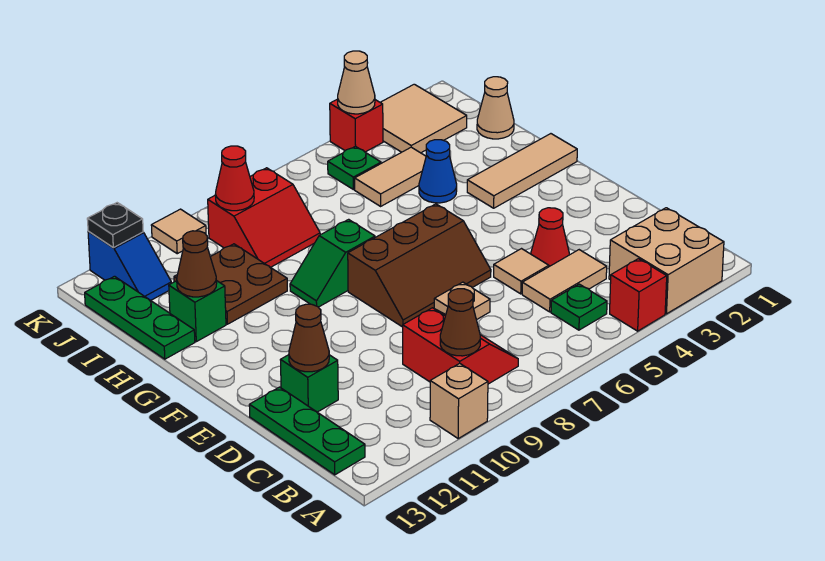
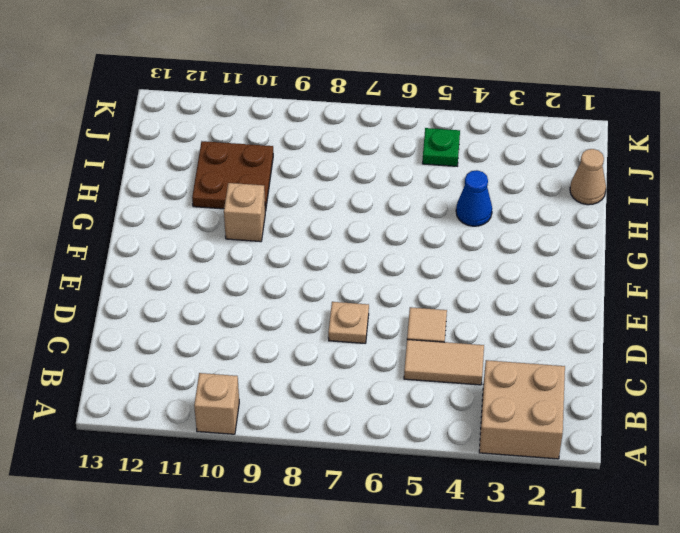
tan brick G10 level 1 -> none
none -> red brick A4 level 1
none -> green plate B5 level 1
none -> red slope B8:C9 level 1 top 9
none -> green plate B13:D13 level 1

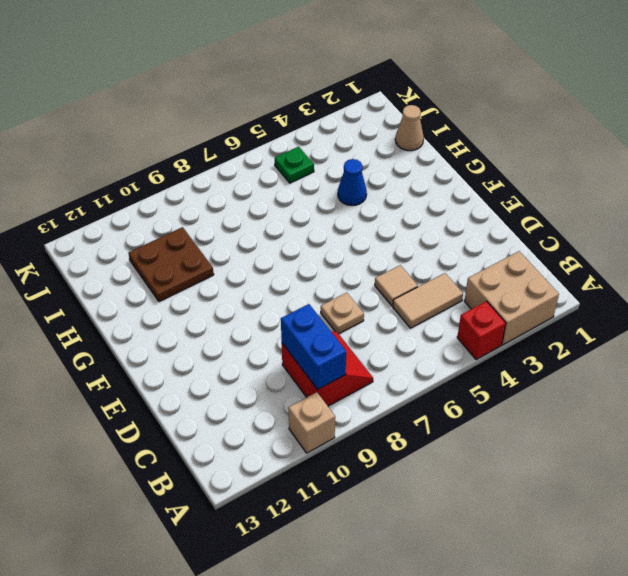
blue brick B9:C9 level 2 -> brown cone B9 level 2
none -> green plate B5 level 1
none -> green plate B13:D13 level 1
none -> red cone D4 level 1
none -> green brick D12 level 1

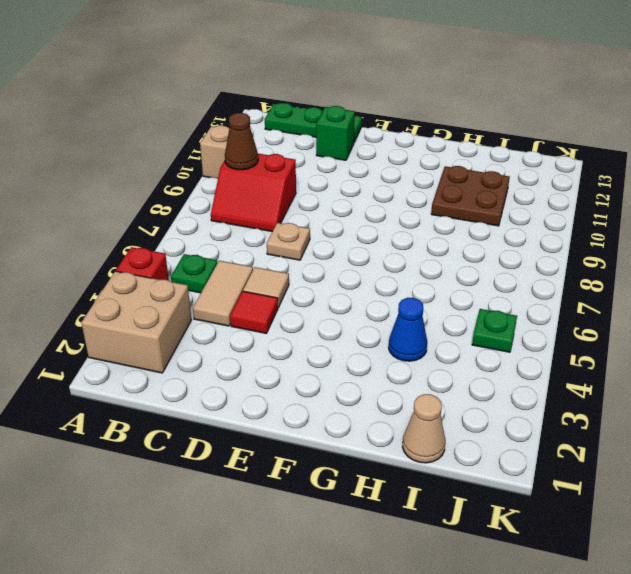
red tile D4 level 1 -> red cone D4 level 1
none -> brown slope E6:F8 level 1 top F
none -> tan tile G1:G3 level 1
none -> green slope G8:G9 level 1 top 8
none -> green brick H12 level 1

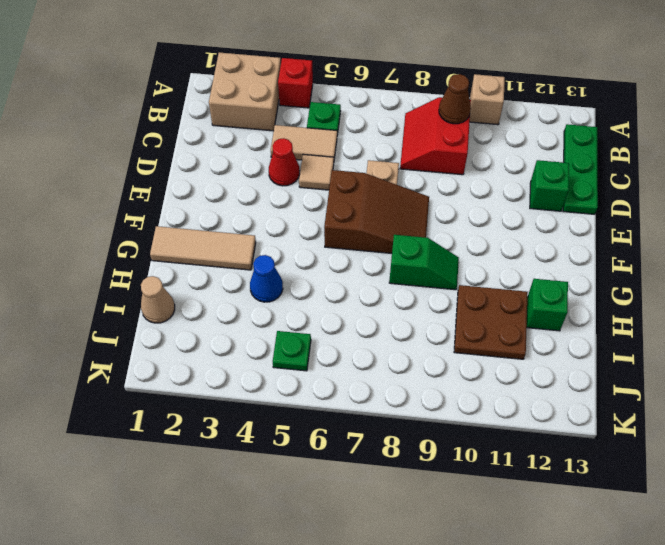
brown slope E6:F8 level 1 top 6 -> brown slope E6:F8 level 1 top F
none -> green plate H13:J13 level 1
none -> tan tile I4:I5 level 1
none -> red slope I8:J9 level 1 top J
none -> tan tile J2:K3 level 1

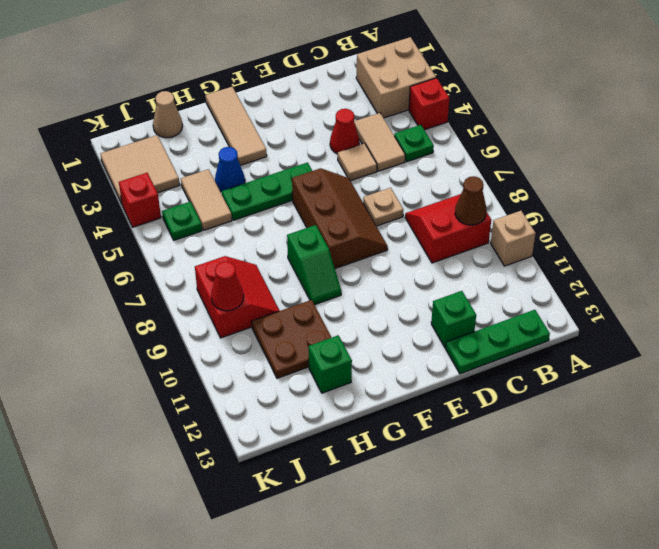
green plate F5:H5 level 1 -> green plate H13:J13 level 1
none -> blue slope J12:K12 level 1 top K
none -> tan tile K10 level 1
none -> brown cone D12 level 2
none -> brown cone H12 level 2

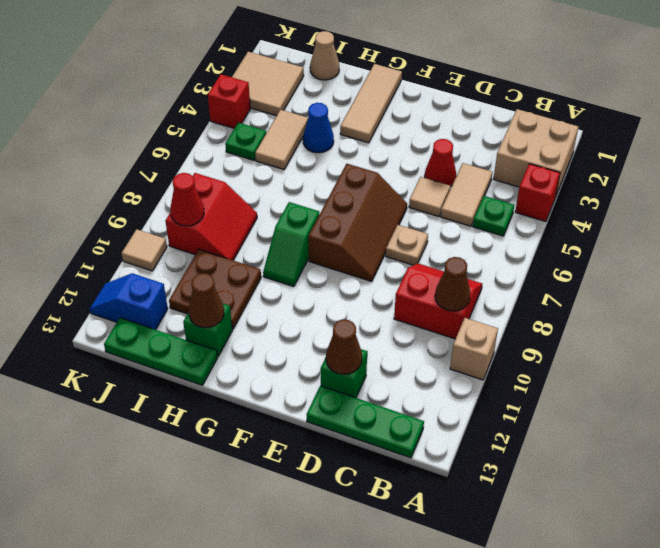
blue slope J12:K12 level 1 top J -> blue slope J12:K12 level 1 top K
none -> tan cone K4 level 2
none -> black plate K12 level 2

